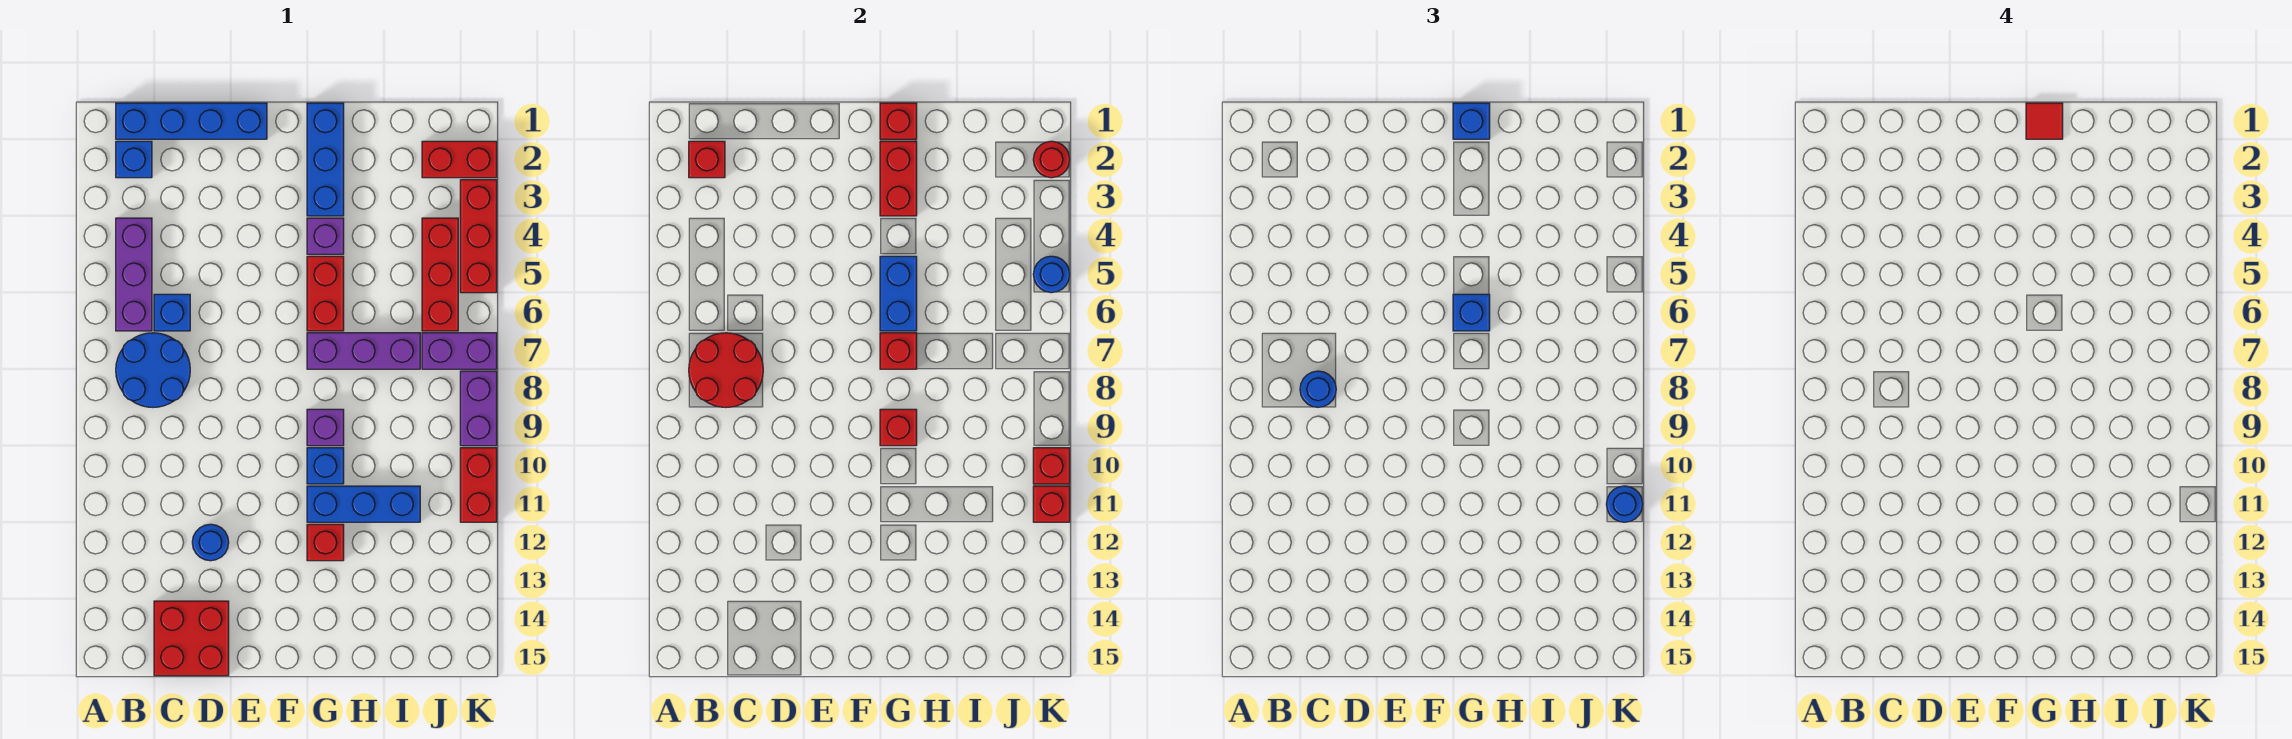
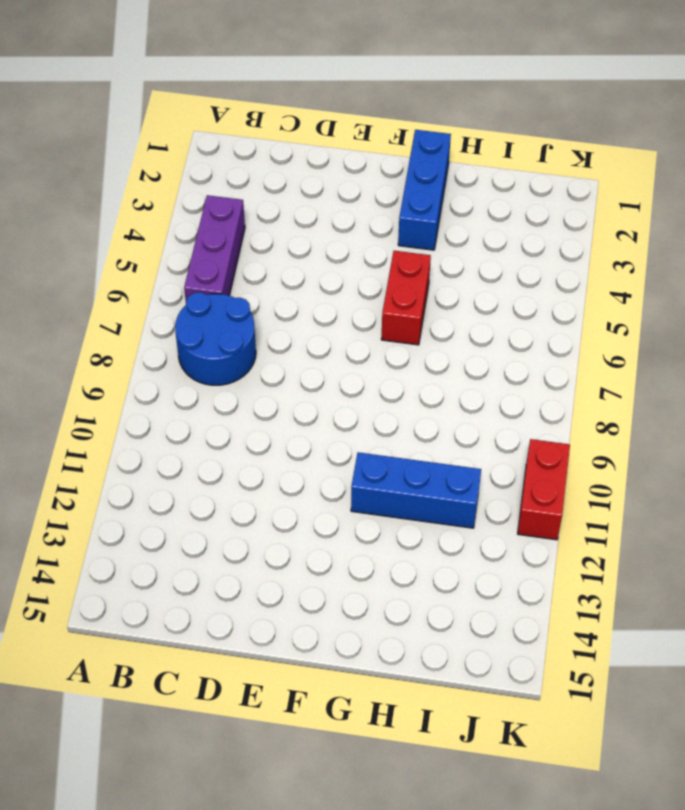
none -> blue brick B1:E1 level 1
none -> blue brick B2 level 1
none -> blue brick C6 level 1
none -> red brick C14:D15 level 1

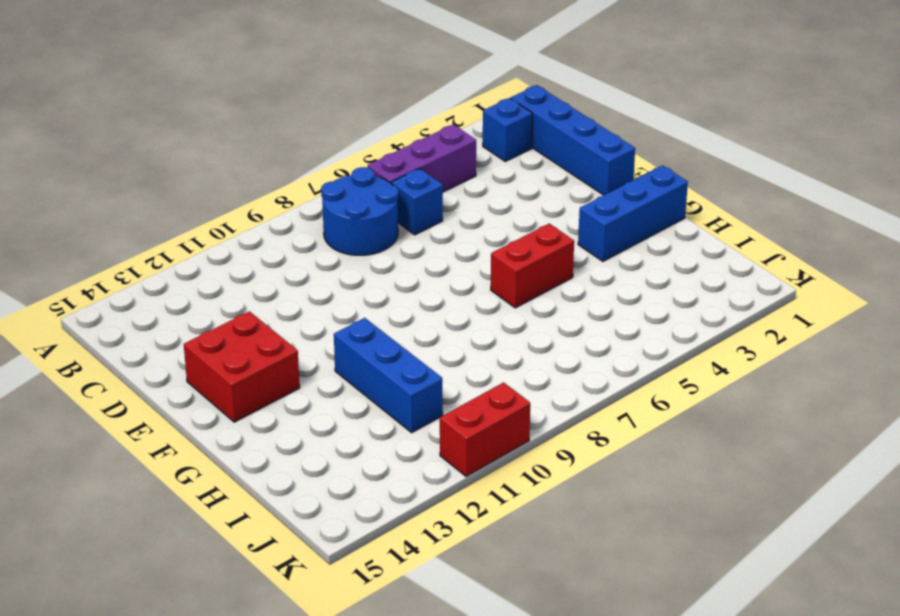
red brick E13:F14 level 1 -> red brick C14:D15 level 1
none -> blue round brick D12 level 1
none -> purple brick G4 level 1
none -> purple brick G7:I7 level 1
none -> purple brick G9 level 1

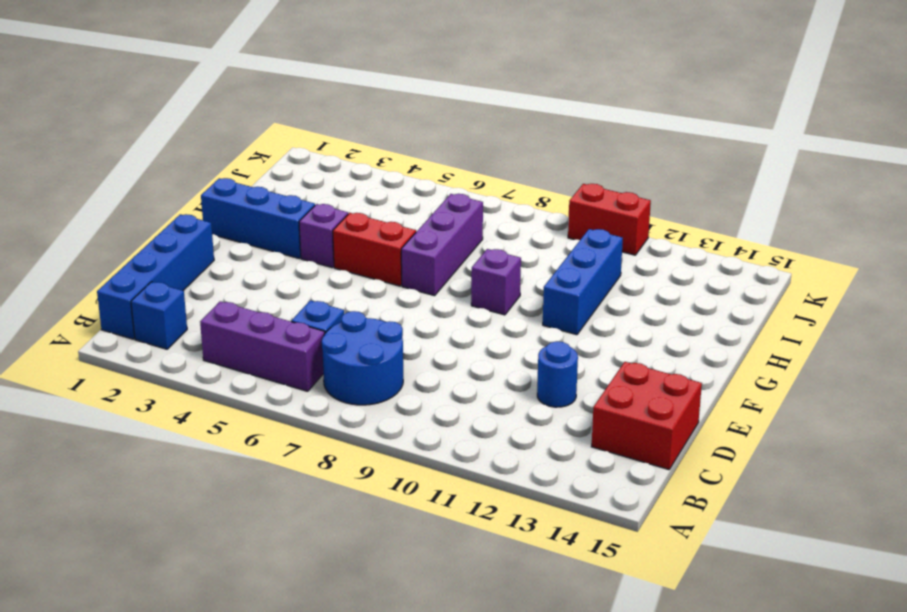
none -> blue brick G10 level 1
none -> red brick G12 level 1
none -> red brick J2:K2 level 1
none -> red brick J4:J6 level 1

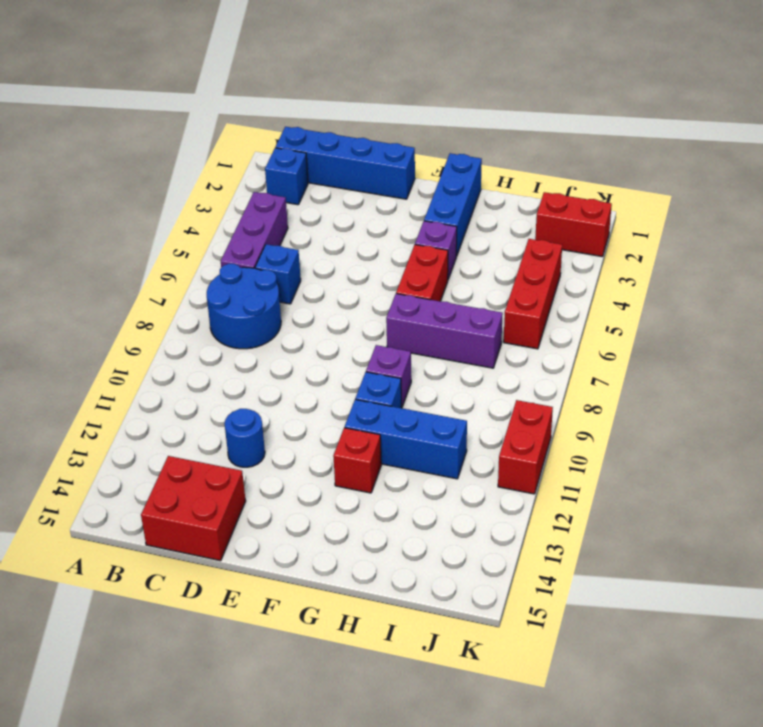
none -> purple brick J7:K7 level 1
none -> red brick K3:K5 level 1
none -> purple brick K8:K9 level 1
none -> red brick B2 level 2

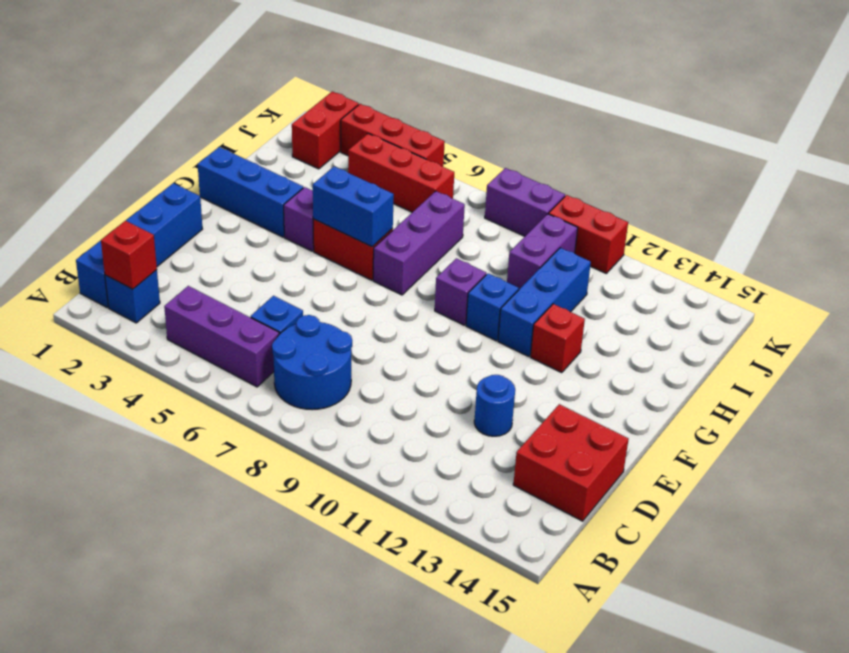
purple brick I10:J10 level 1 -> purple brick J7:K7 level 1
none -> red round brick B7:C8 level 2
none -> red brick G1 level 2
none -> red brick G2:G3 level 2
none -> red brick G7 level 2

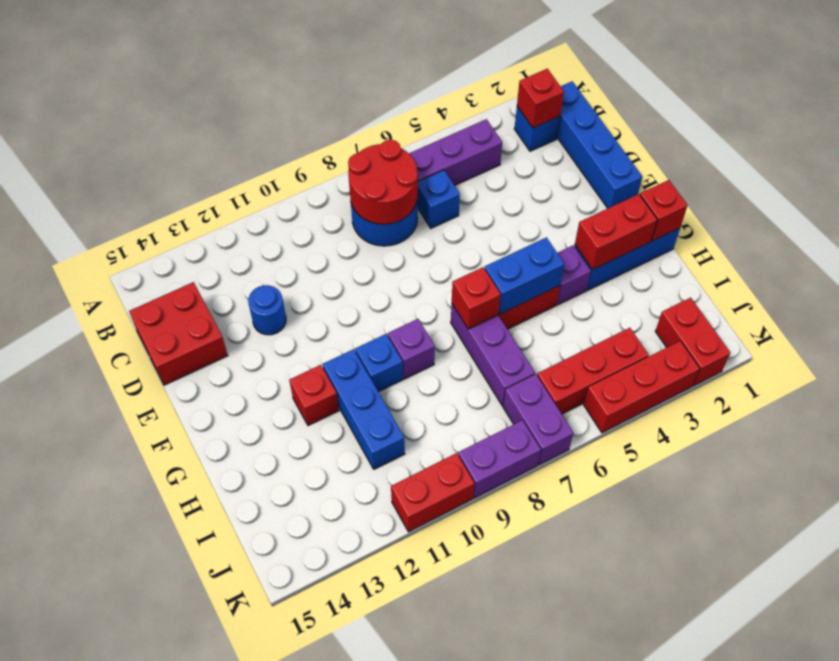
none -> red brick G9 level 2
none -> red round brick K2 level 2
none -> blue round brick K5 level 2
none -> red brick K10 level 2

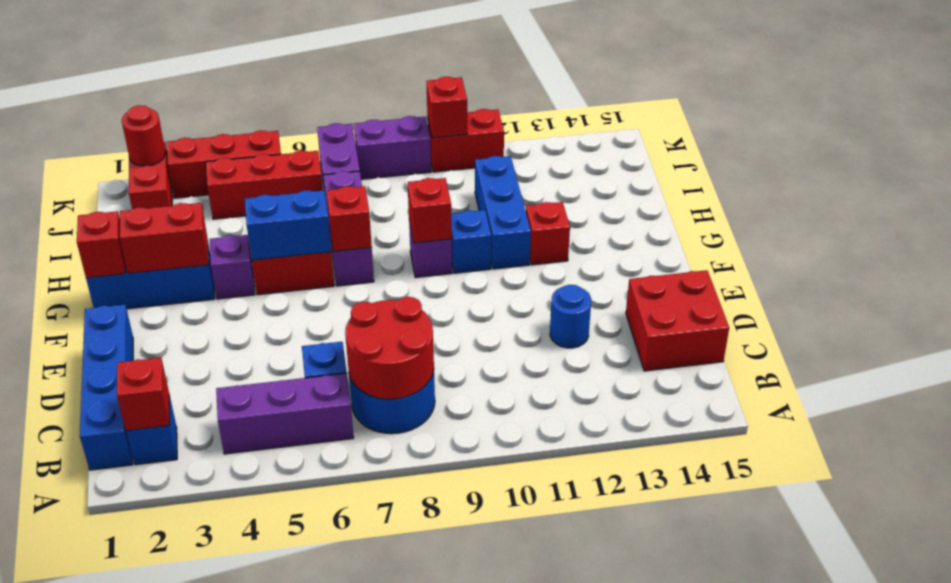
none -> blue round brick K5 level 2
none -> red brick K11 level 2
none -> blue round brick C8 level 3
none -> blue brick G1 level 3

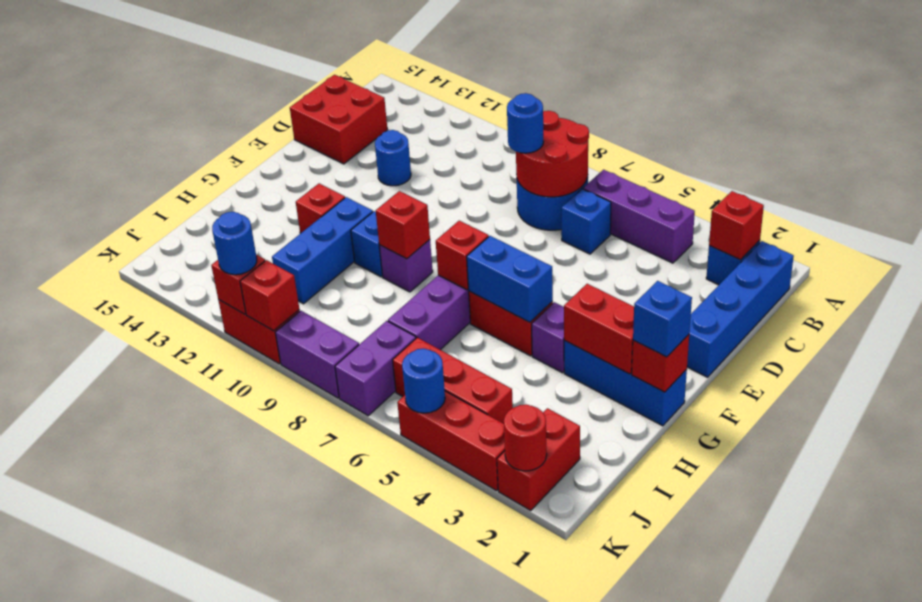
none -> blue brick G6 level 3
none -> red tile G1 level 4

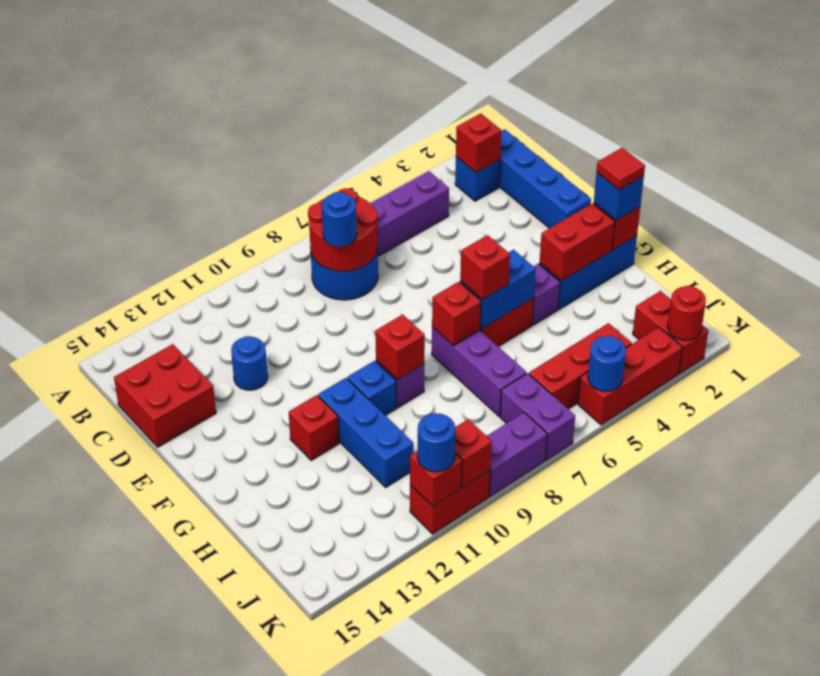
red brick G6 level 3 -> blue brick G6 level 3
none -> blue brick C6 level 1

